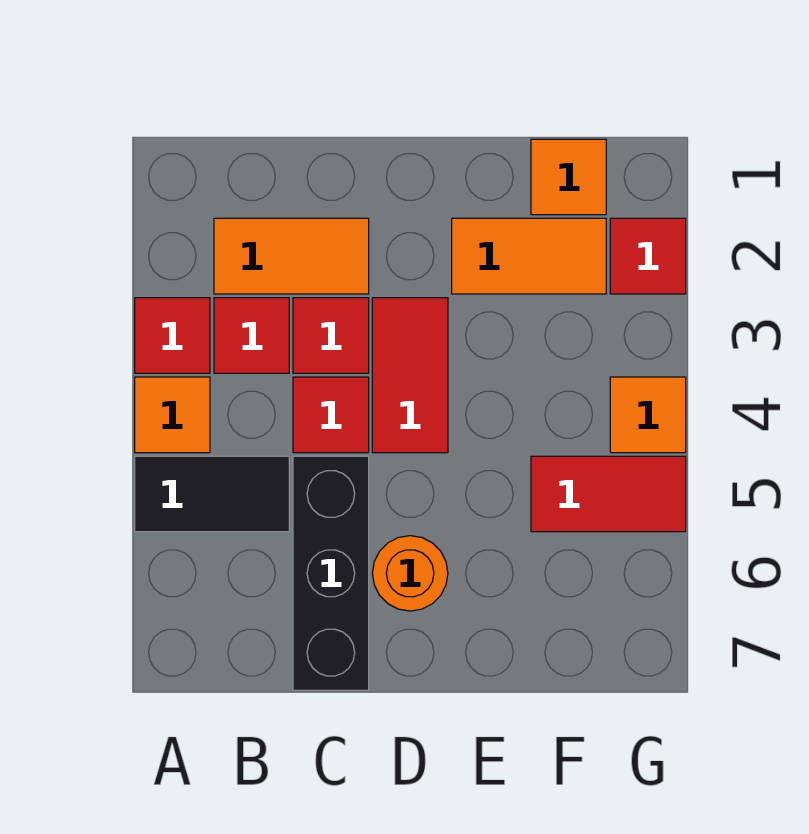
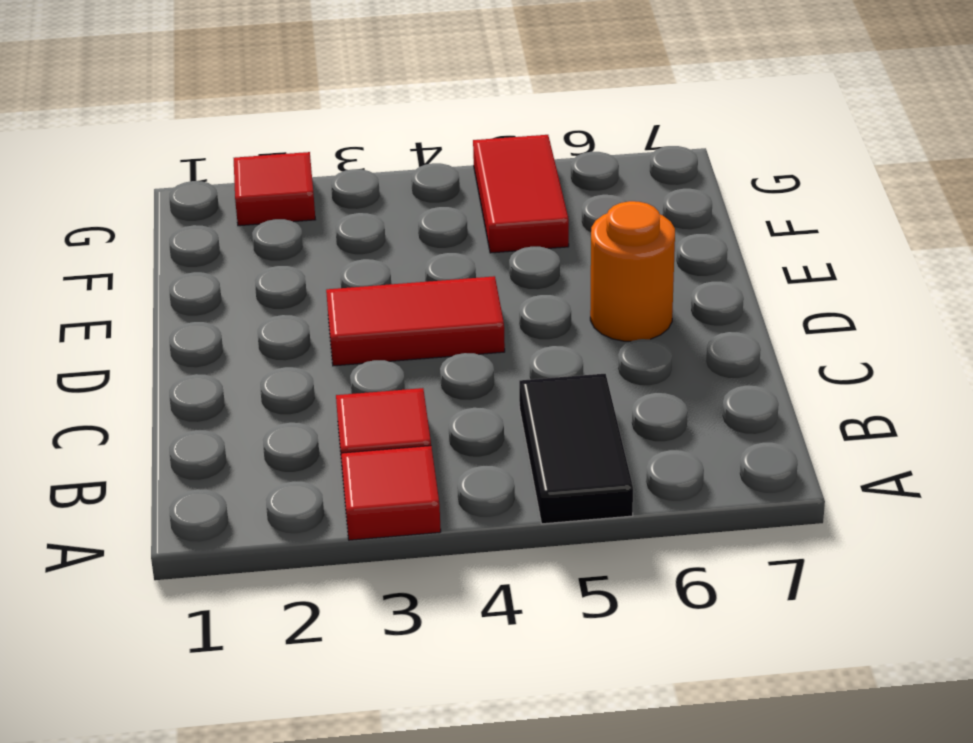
none -> orange tile A4 level 1
none -> orange tile B2:C2 level 1
none -> red tile C3 level 1

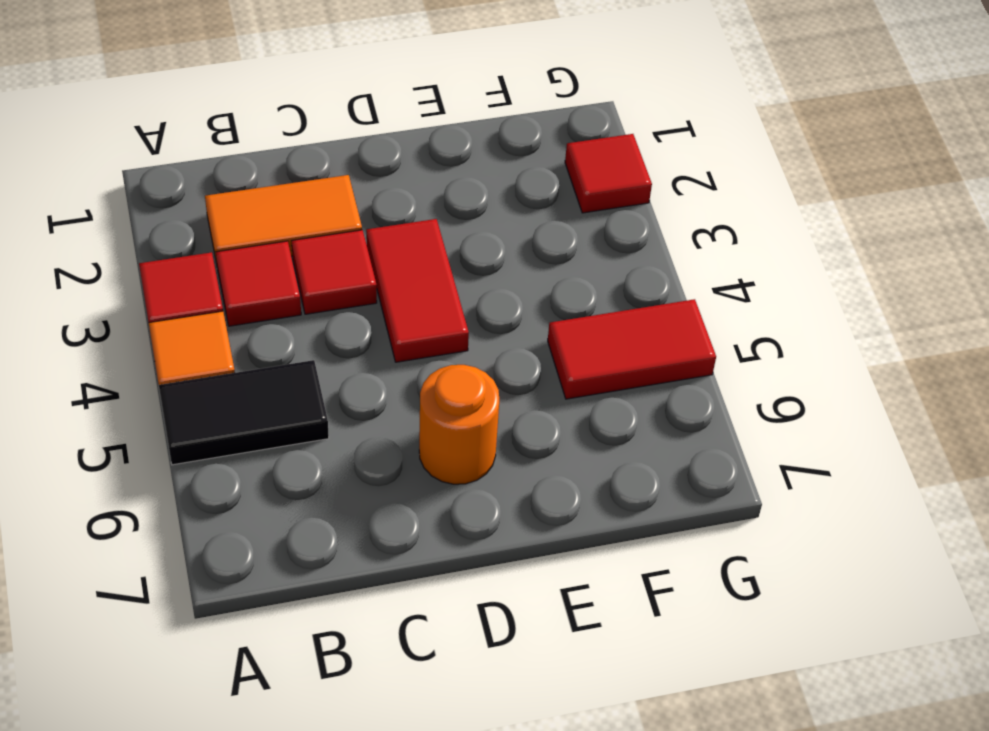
none -> red tile C4 level 1
none -> black brick C5:C7 level 1
none -> orange tile E2:F2 level 1

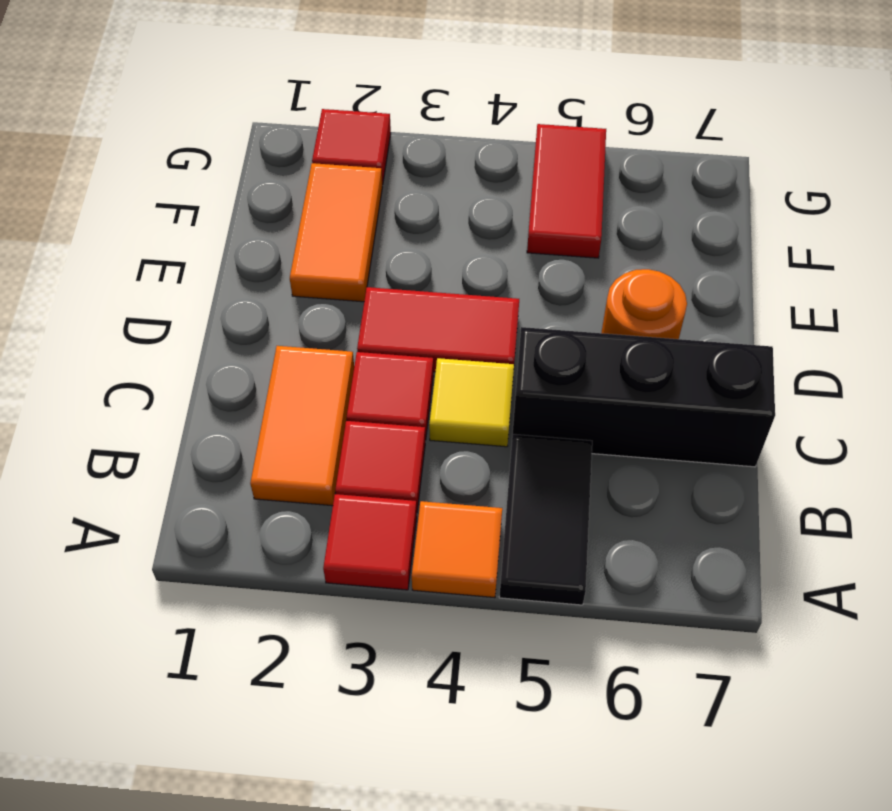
yellow tile C4 level 1 -> red tile C4 level 1
none -> orange tile F1 level 1
none -> orange tile G4 level 1

